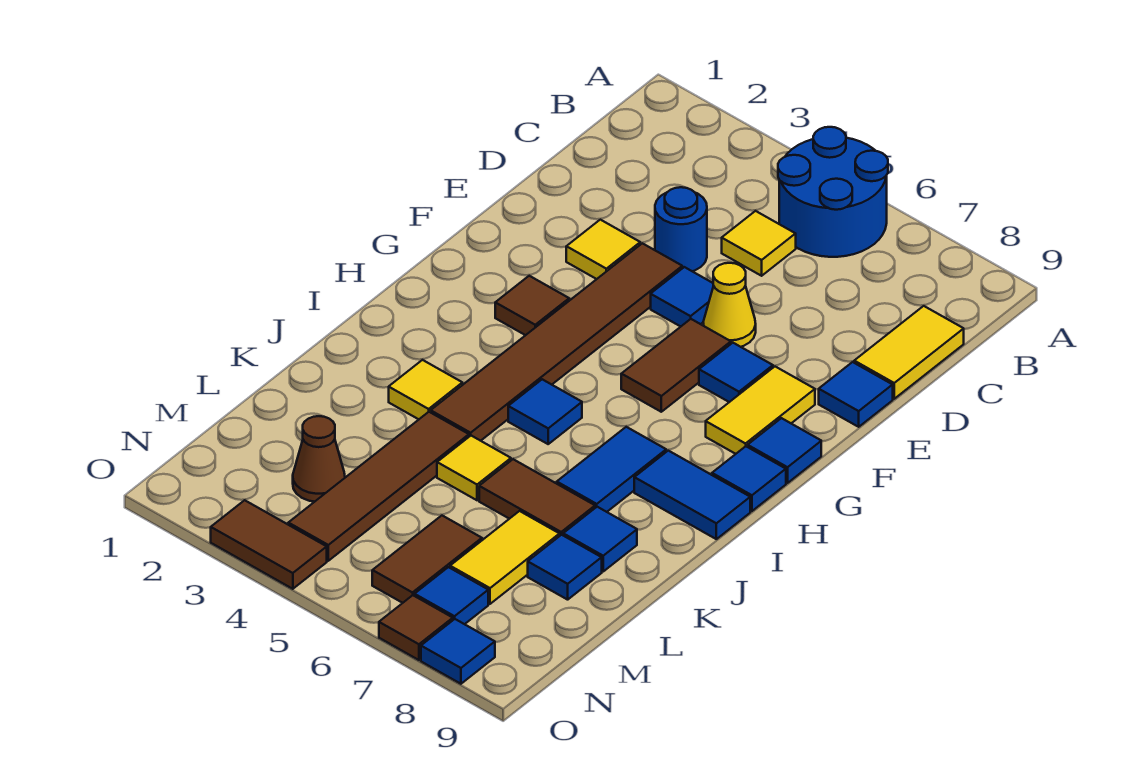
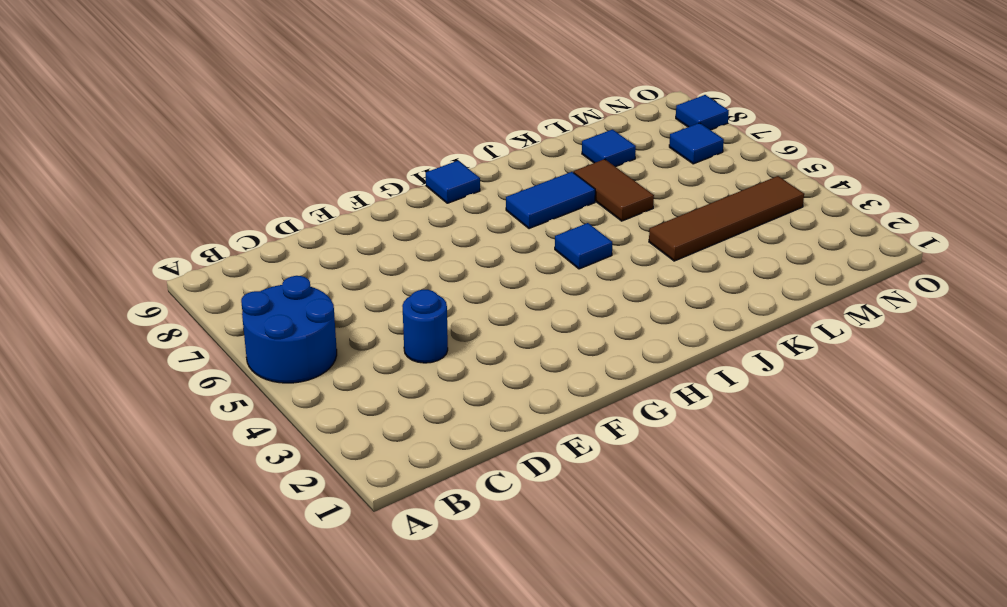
none -> yellow tile C5 level 1
none -> yellow tile C9:D9 level 1
none -> yellow tile E3 level 1
none -> brown tile E4:J4 level 1

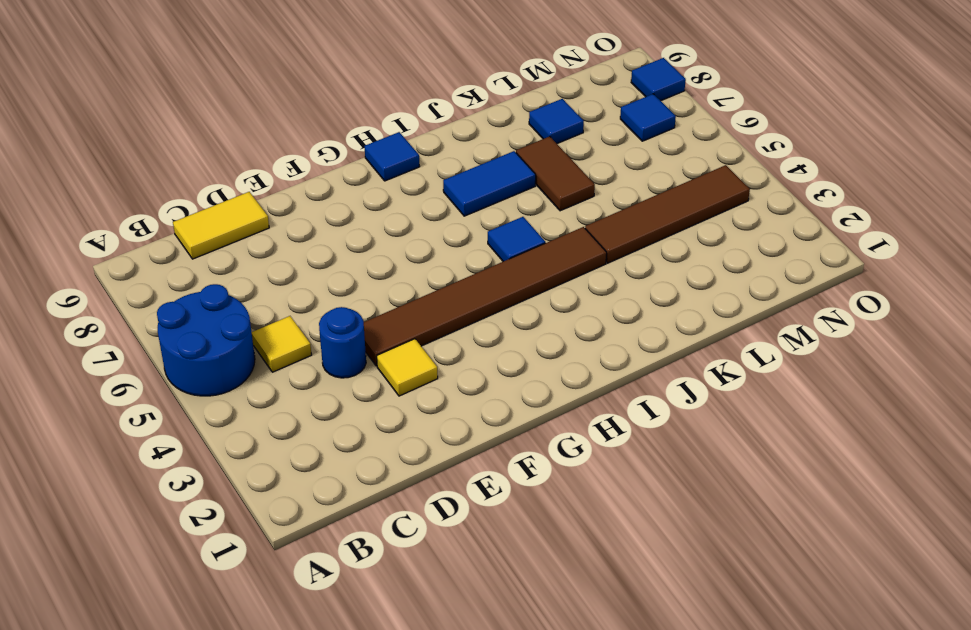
none -> blue tile E5 level 1
none -> yellow cone E6 level 1
none -> blue tile E9 level 1
none -> brown tile F6:G6 level 1

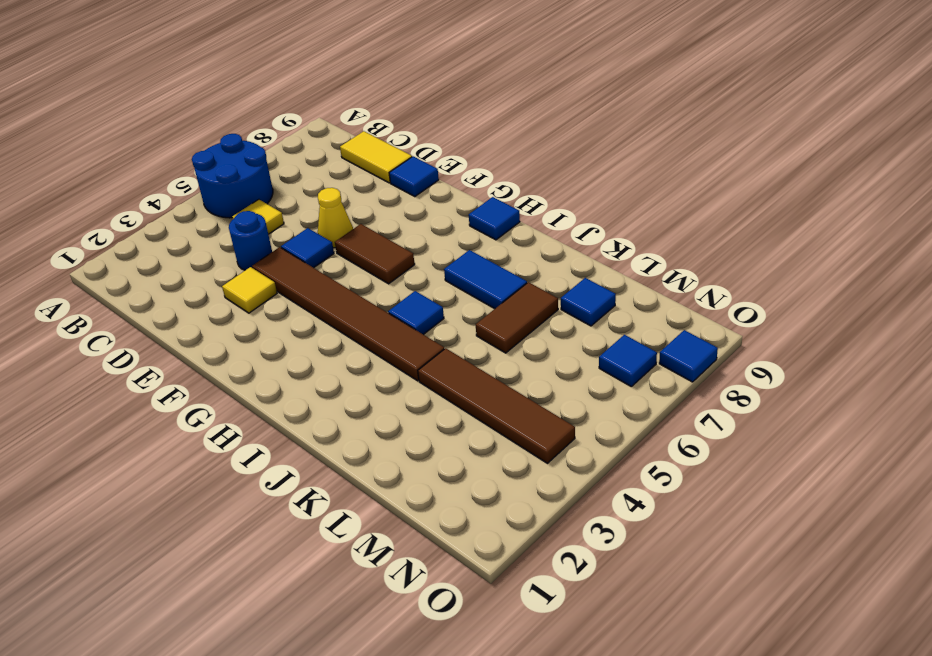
none -> blue tile F7 level 1
none -> yellow tile F8:G8 level 1
none -> brown tile G3 level 1
none -> blue tile G9 level 1

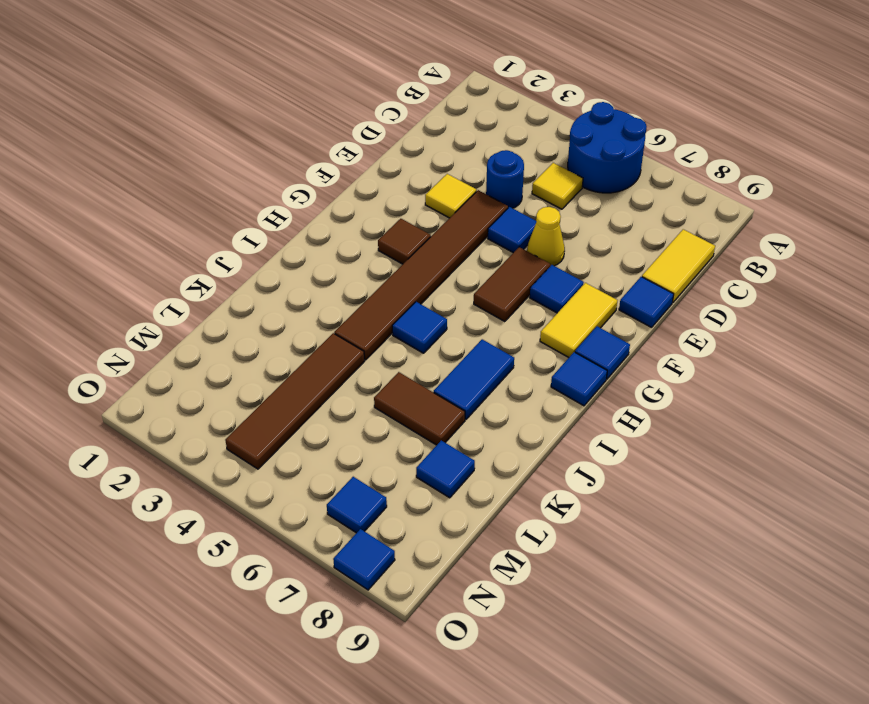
none -> blue tile I8:I9 level 1
none -> yellow tile J3 level 1
none -> yellow tile K5 level 1
none -> blue tile K8 level 1

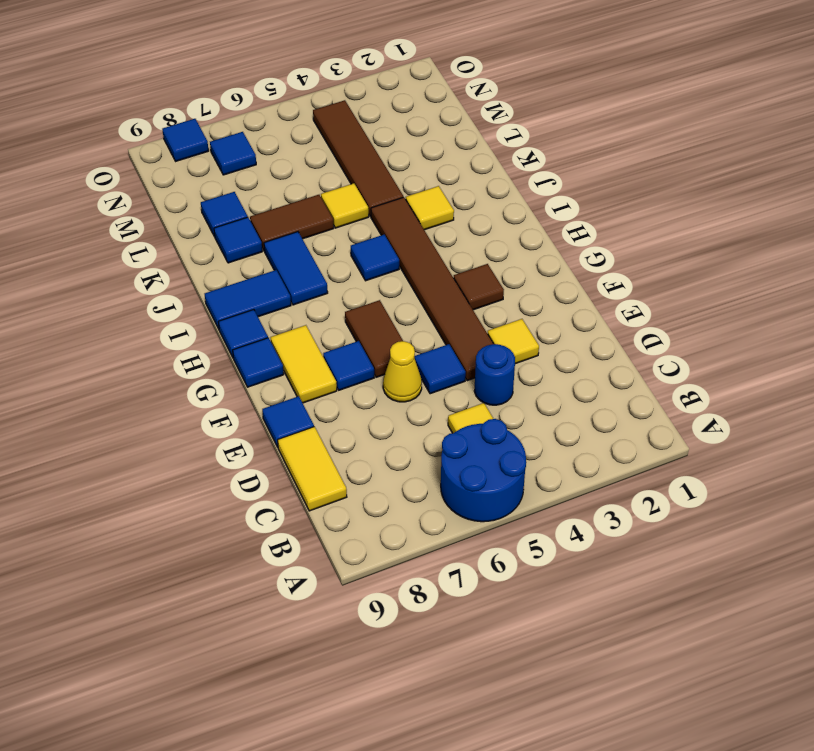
none -> yellow tile L7:M7 level 1
none -> brown cone M3 level 1
none -> brown tile M6:N6 level 1
none -> brown tile O3:O4 level 1

